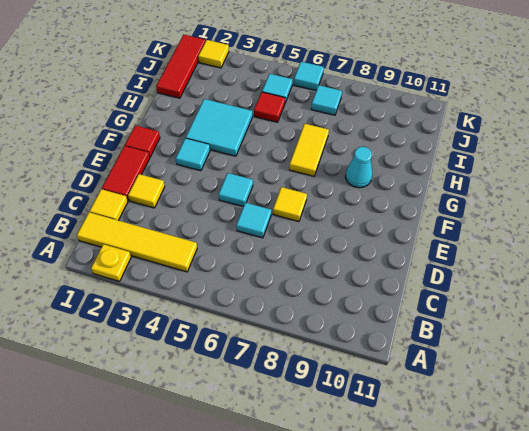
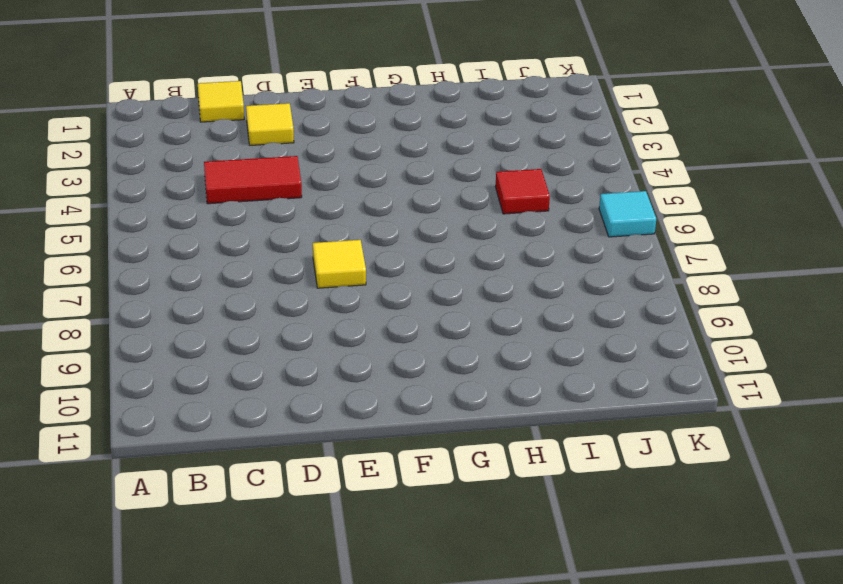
red tile C4:D4 level 1 -> red tile D1:E1 level 1
none -> yellow plate A2 level 1
none -> yellow tile B1:B4 level 1
none -> cyan tile D6 level 1

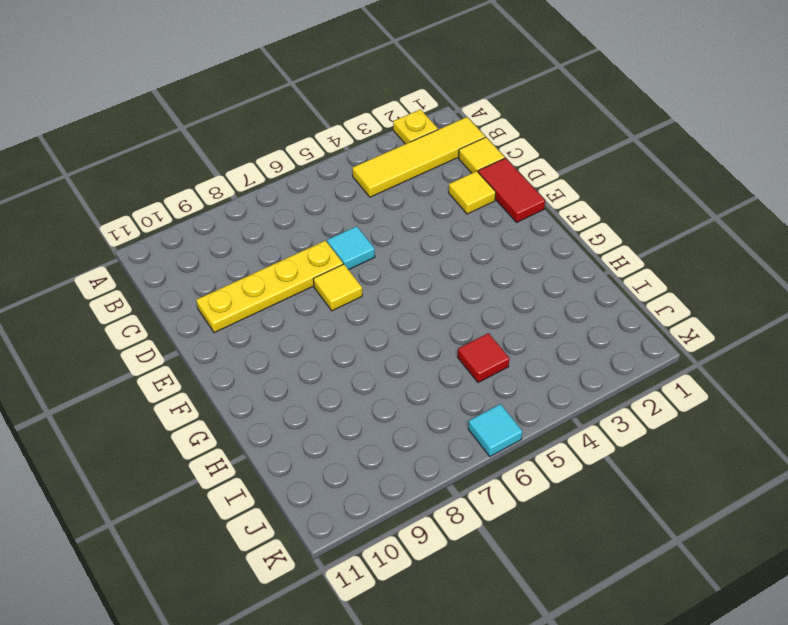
yellow plate D7:D10 level 1 -> none
none -> cyan tile E5 level 1
none -> red tile F1 level 1
none -> cyan tile F3 level 1

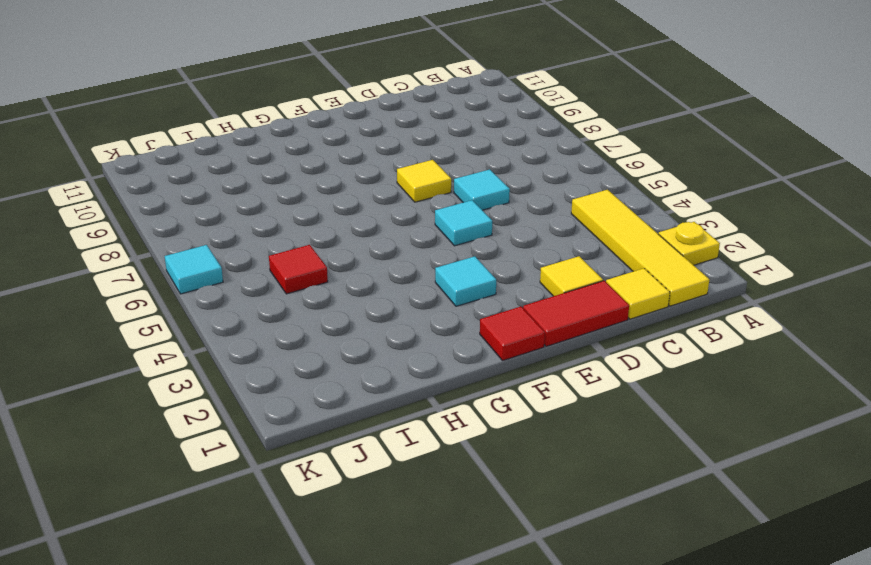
none -> cyan tile G3:H4 level 1
none -> yellow tile G7:H7 level 1
none -> cyan cone G9 level 1

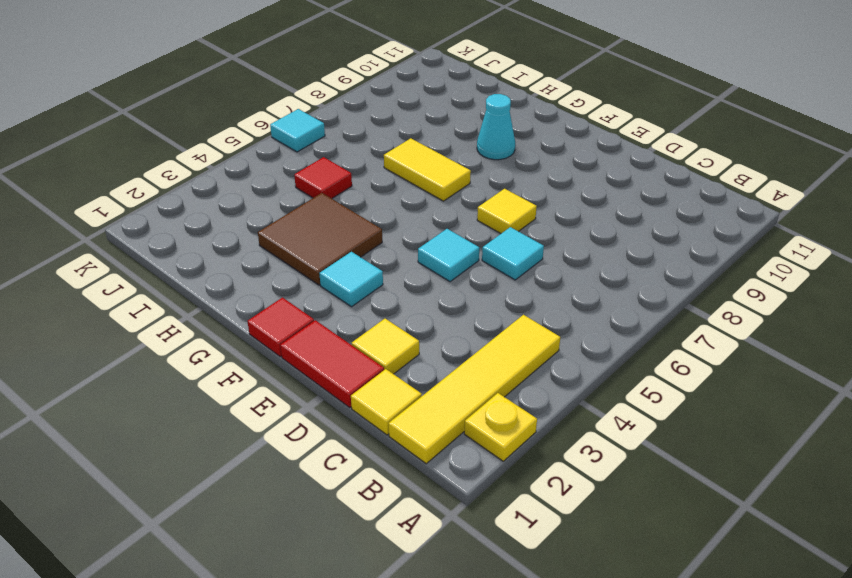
brown tile G3:H4 level 1 -> cyan tile G3:H4 level 1
none -> red tile I1:K1 level 1
none -> cyan tile J5 level 1
none -> cyan tile J7 level 1

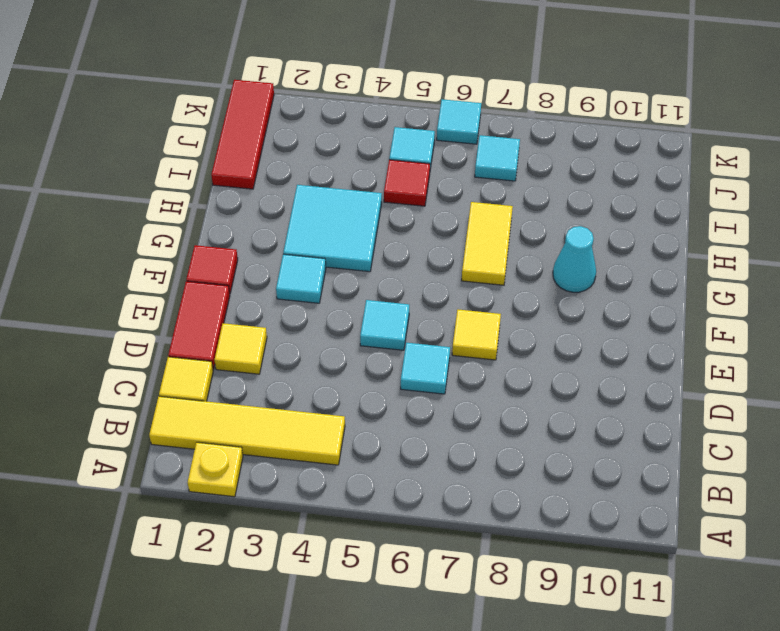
none -> yellow tile K2 level 1

